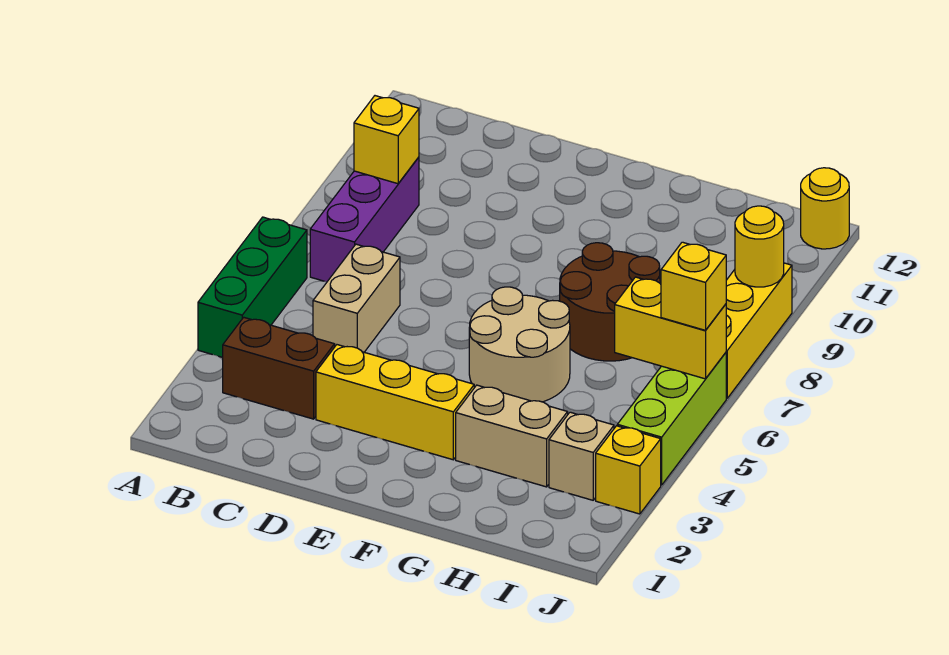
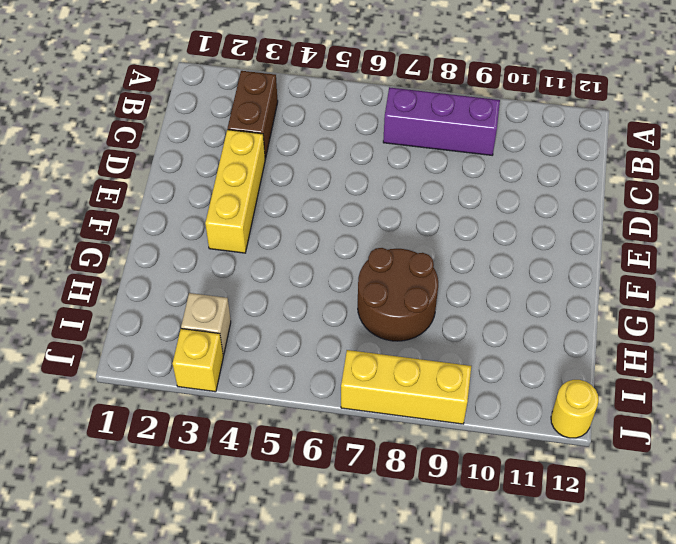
none -> green brick A4:A6 level 1
none -> tan brick C5:C6 level 1
none -> tan round brick F5:G6 level 1

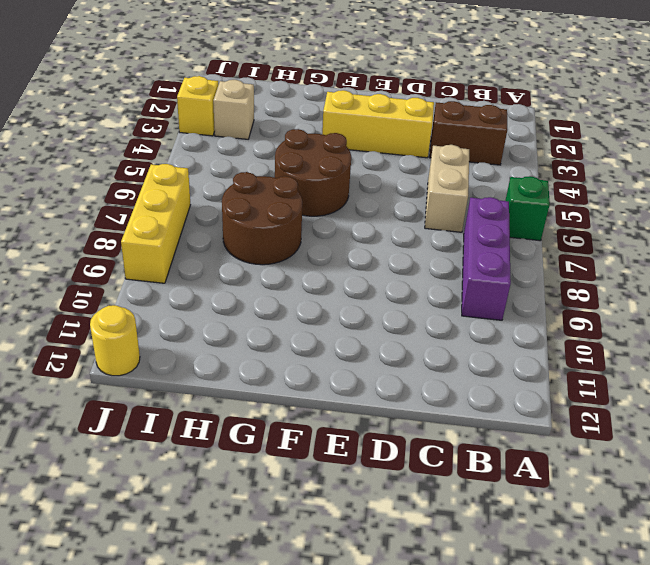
green brick A6 level 1 -> green brick A4:A6 level 1
brown round brick F5:G6 level 1 -> tan round brick F5:G6 level 1
none -> tan brick G3:H3 level 1
none -> lime brick J4:J6 level 1
none -> yellow brick B9 level 2

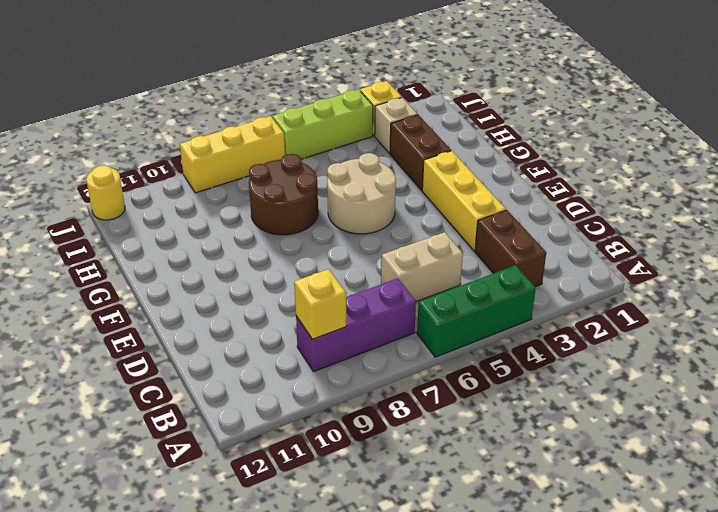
brown brick G3:H3 level 1 -> tan brick G3:H3 level 1
none -> yellow brick I6:J6 level 2
none -> yellow round brick J9 level 2
none -> yellow brick J6 level 3

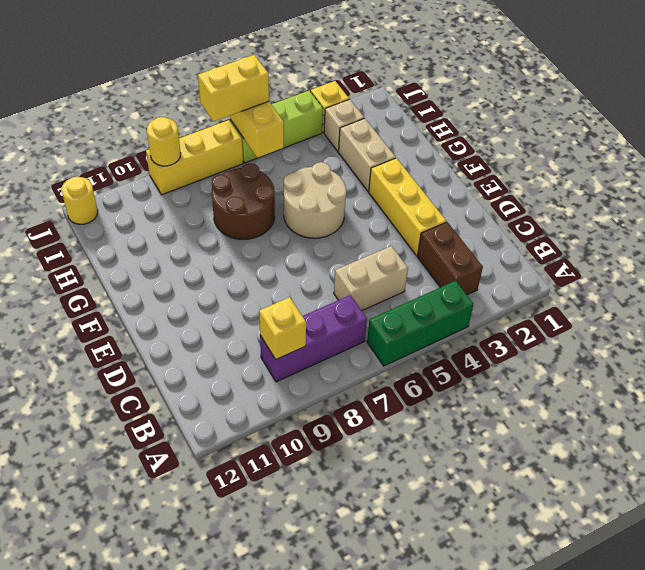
yellow brick J6:J7 level 3 -> yellow brick J6 level 3

